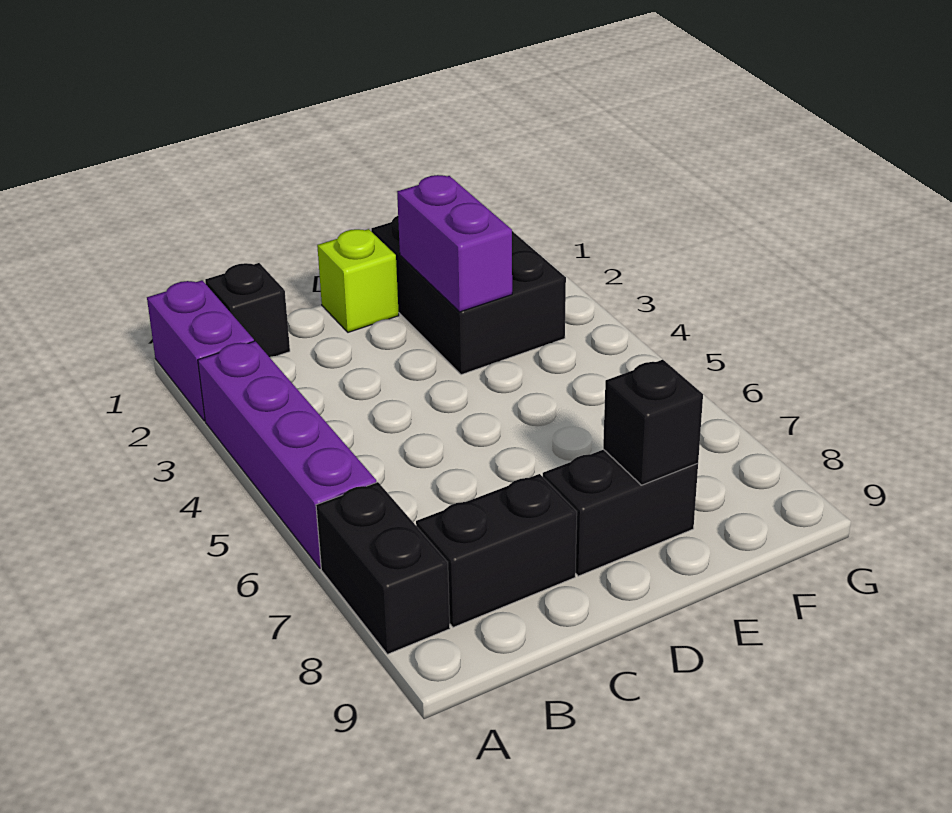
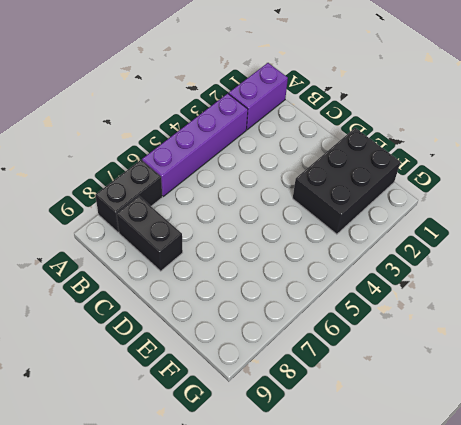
none -> black brick B1 level 1
none -> lime brick D1 level 1

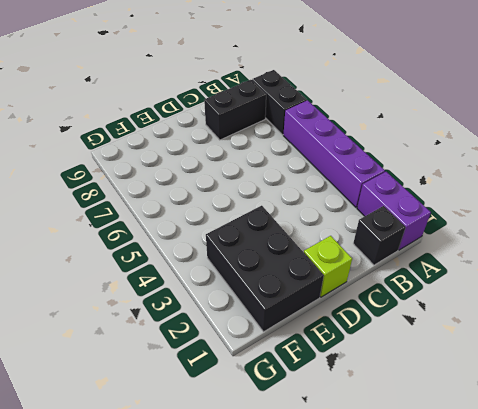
none -> black brick D8:E8 level 1
none -> purple brick E2:E3 level 2

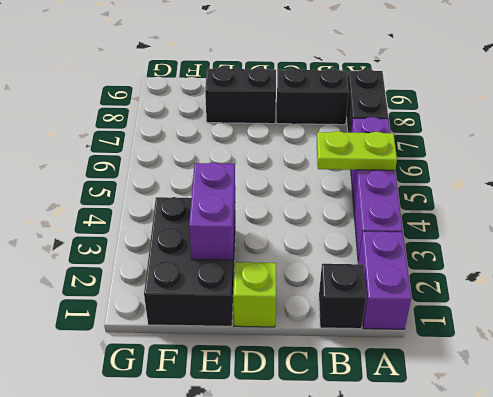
lime plate A5:B5 level 2 -> none
none -> black brick E8 level 2

